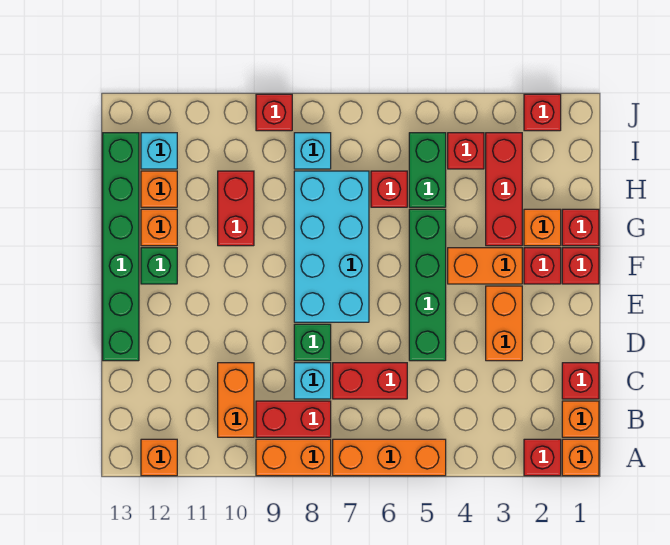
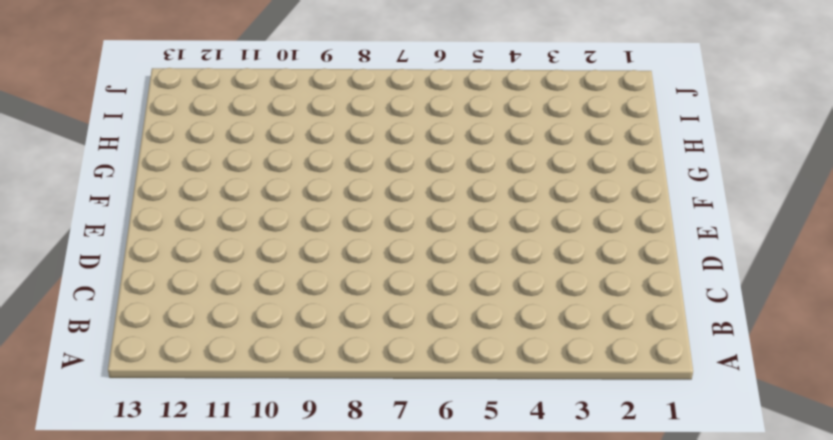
none -> orange brick A1 level 1
none -> red brick A2 level 1
none -> orange brick A5:A7 level 1
none -> orange brick A8:A9 level 1

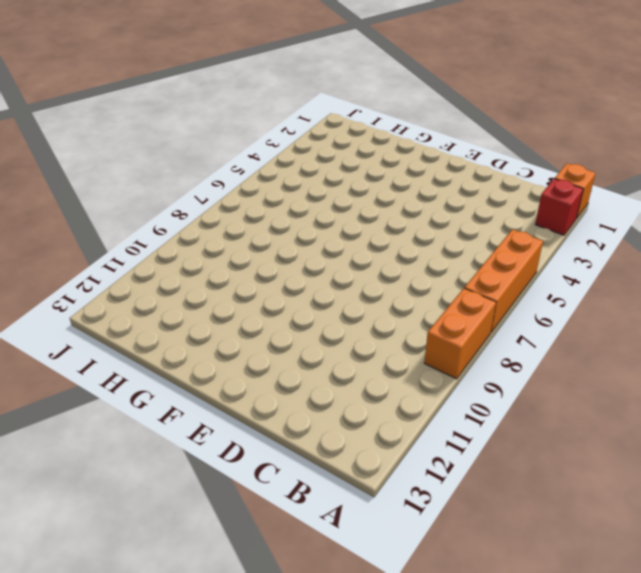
none -> orange brick A12 level 1
none -> orange brick B1 level 1
none -> red brick B8:B9 level 1
none -> orange brick B10:C10 level 1

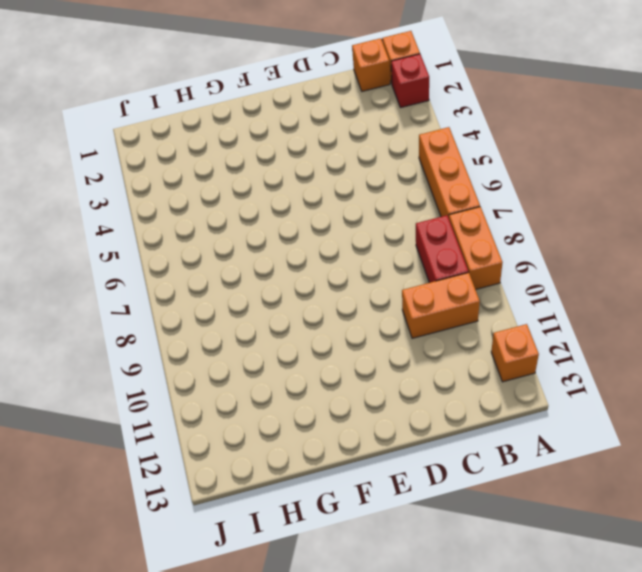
none -> red brick C1 level 1
none -> red brick C6:C7 level 1
none -> cyan brick C8 level 1
none -> orange brick D3:E3 level 1

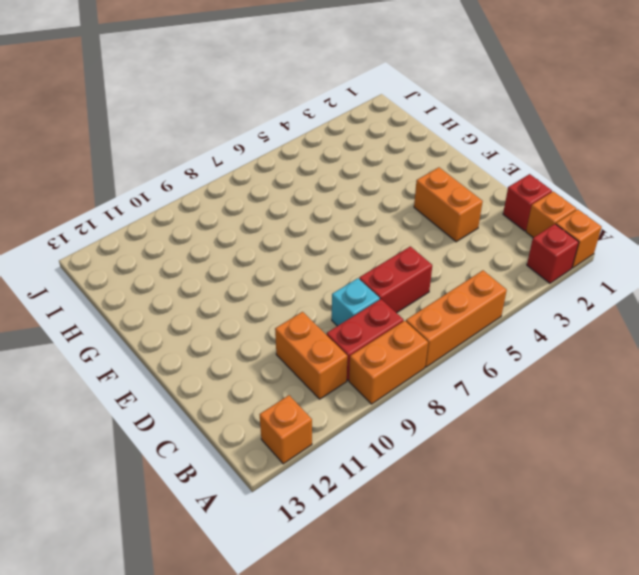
none -> green brick D5:G5 level 1
none -> green brick D8 level 1
none -> green brick D13:I13 level 1
none -> cyan brick E7:H8 level 1

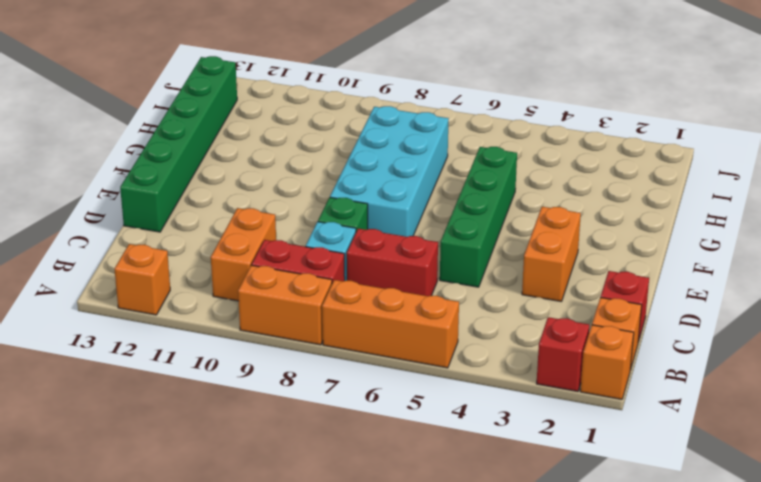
none -> red brick F1 level 1
none -> red brick F2 level 1
none -> orange brick F3:F4 level 1
none -> green brick F12 level 1

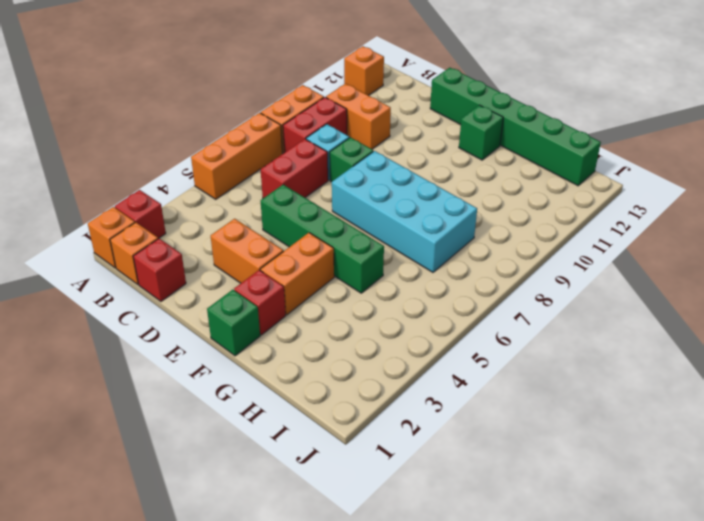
green brick F1 level 1 -> red brick F1 level 1
none -> red brick G1 level 1
none -> orange brick G2 level 1
none -> red brick G3:I3 level 1
none -> red brick G10:H10 level 1

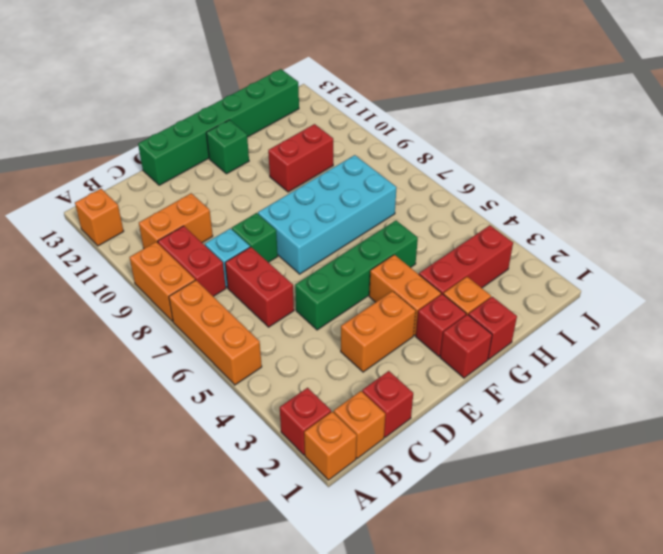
none -> orange brick G12 level 1
none -> green brick H5:I5 level 1
none -> red brick H6 level 1
none -> orange brick H12 level 1

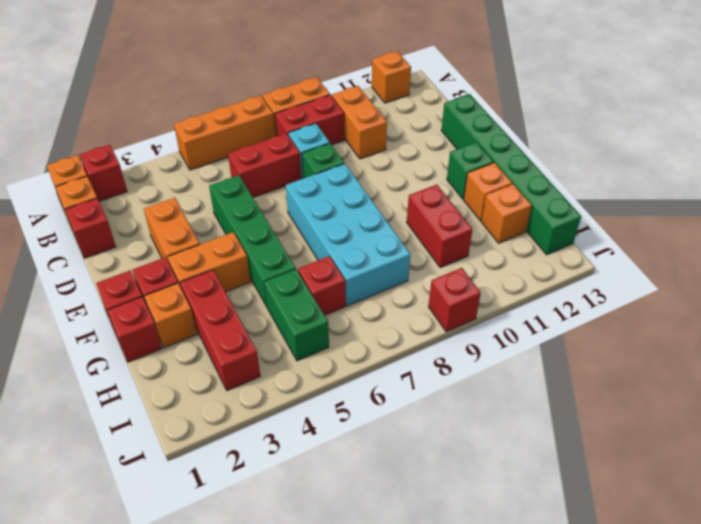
none -> red brick I4 level 1
none -> cyan brick I8 level 1
none -> cyan brick I12 level 1
none -> red brick J2 level 1

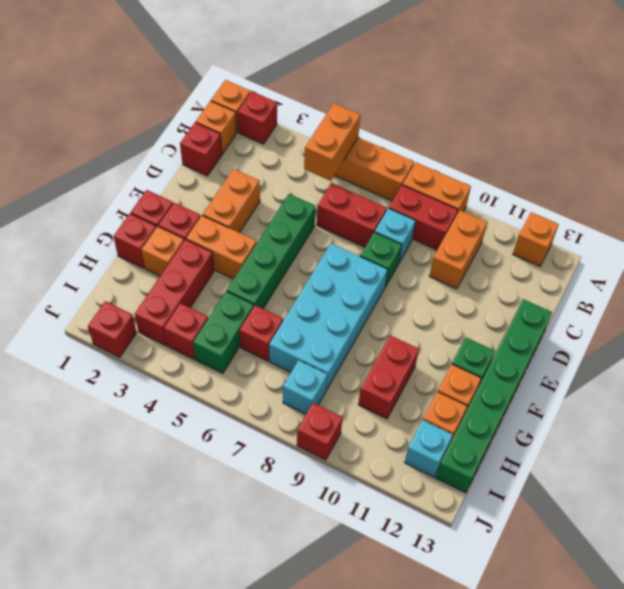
orange brick A5:B5 level 2 -> none

